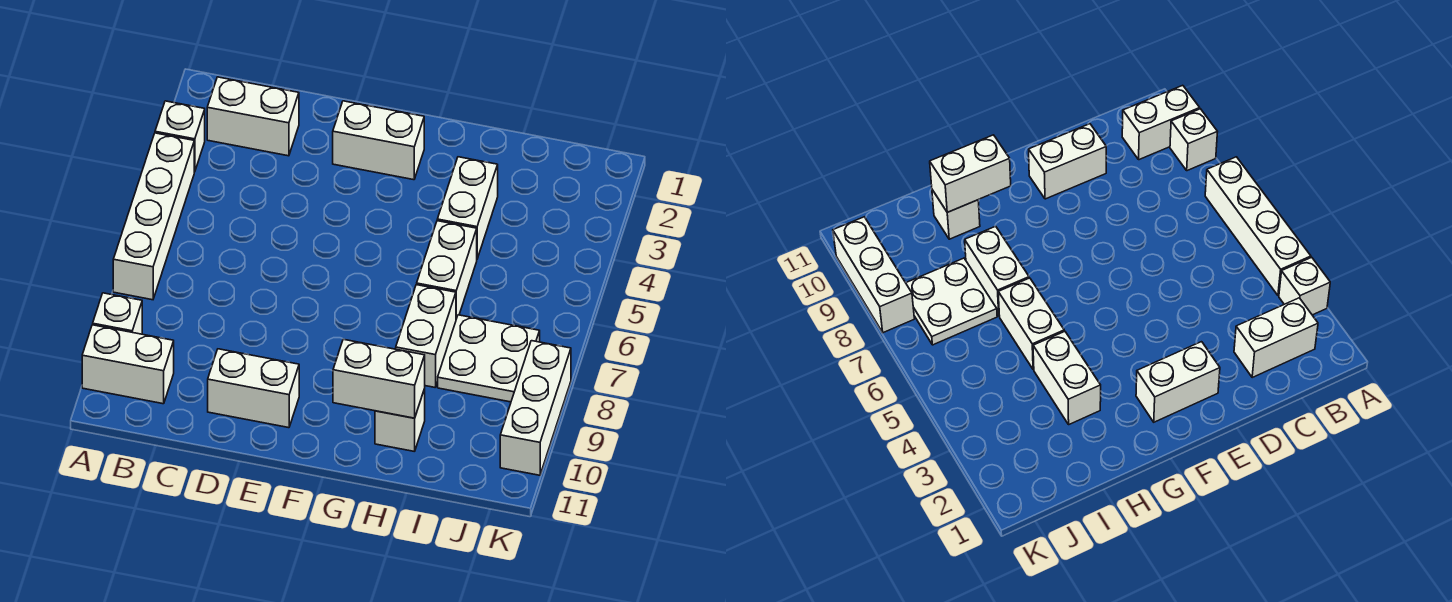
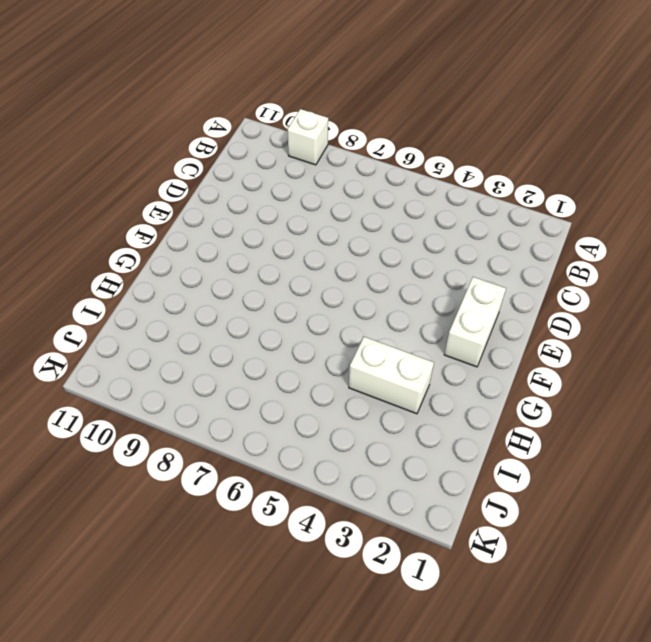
none -> white brick A3 level 1
none -> white brick A4:A7 level 1
none -> white brick A10:B10 level 1

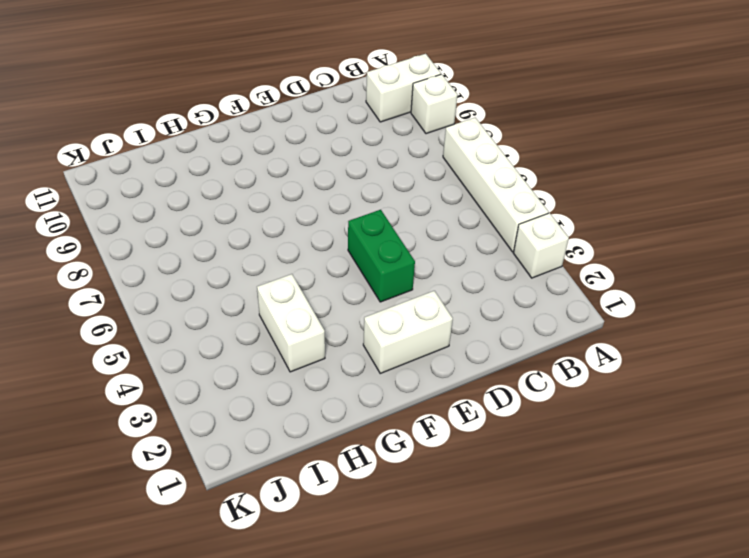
green brick E4:E5 level 1 -> none
none -> white brick B2:C2 level 1
none -> white brick D10:E10 level 1
none -> white brick H5:H6 level 1

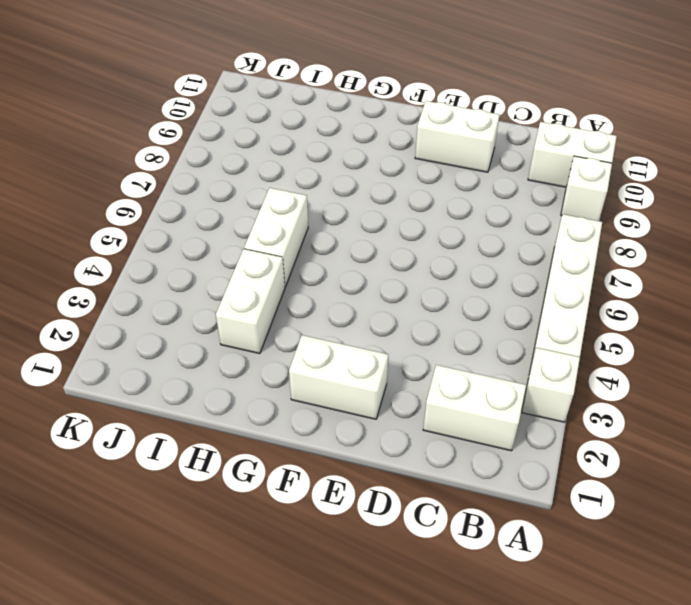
none -> white brick H7:H8 level 1
none -> white brick H10 level 1
none -> white plate I7:J8 level 1

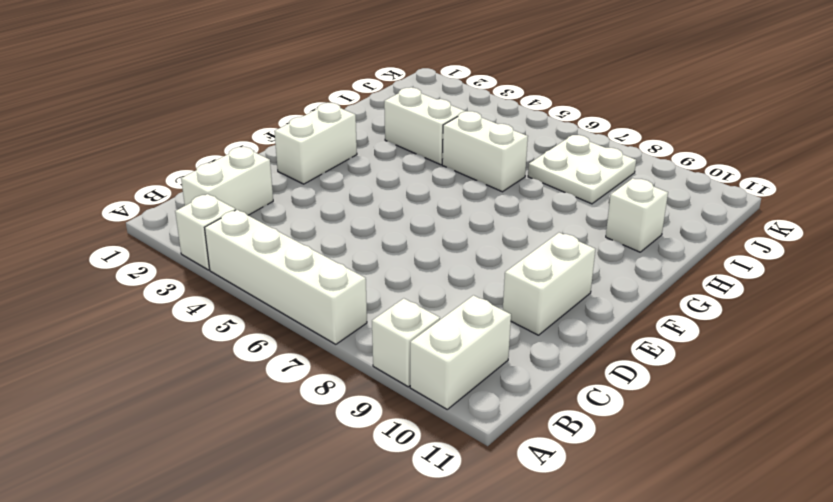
none -> white brick H7:H8 level 1
none -> white brick K8:K10 level 1
none -> white brick G10:H10 level 2

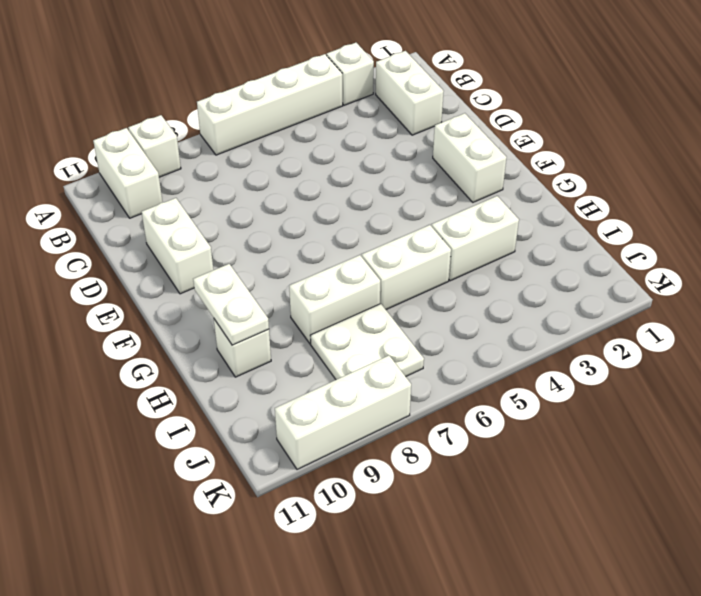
white plate G10:H10 level 2 -> white brick G10:H10 level 2

